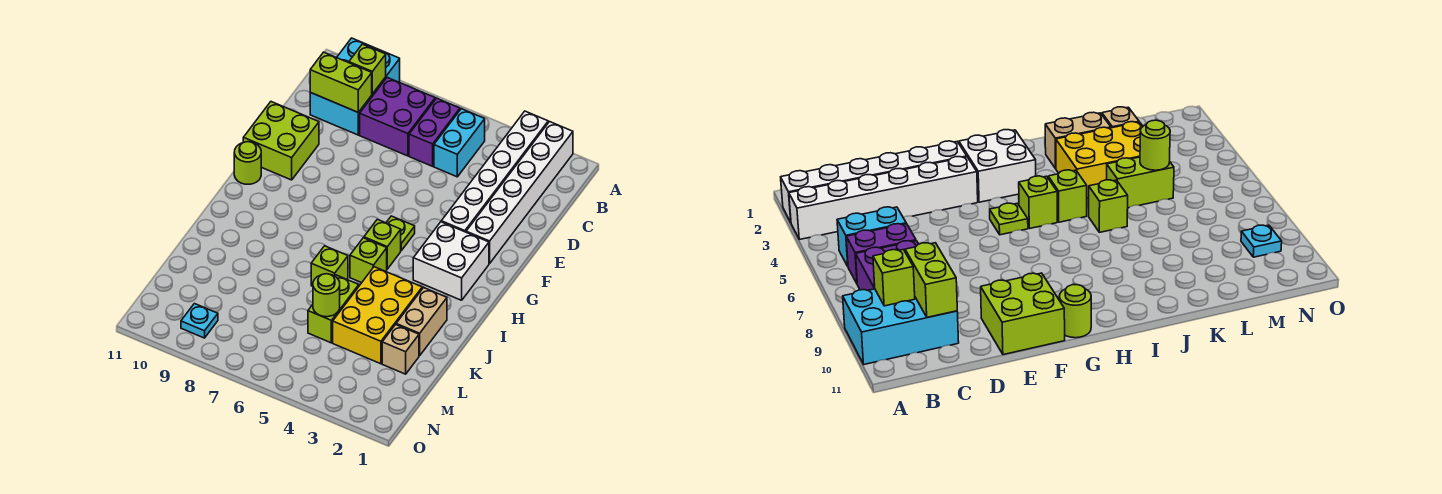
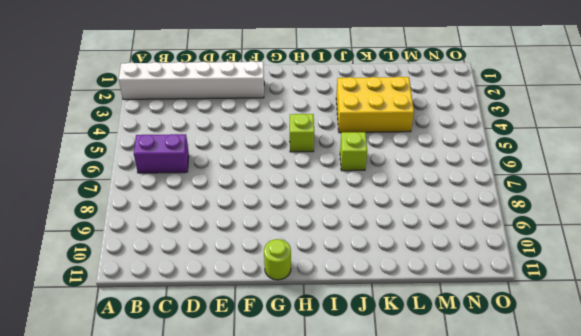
none -> white brick A3:F3 level 1
none -> cyan brick A9:C10 level 1
none -> cyan brick B5:C5 level 1

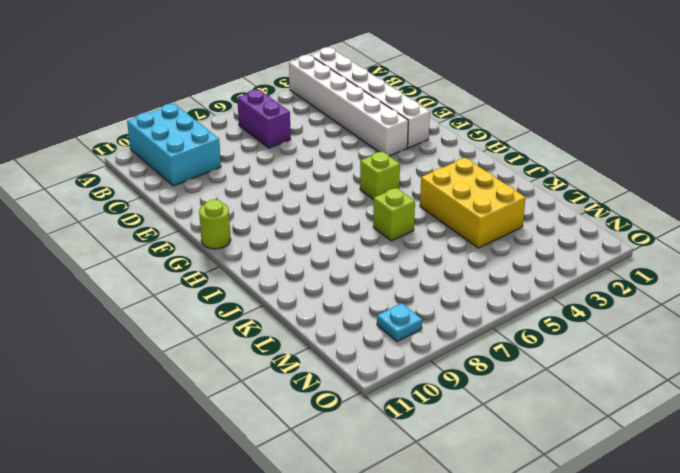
none -> cyan brick B5:C5 level 1
none -> purple brick B7:C8 level 1
none -> lime brick E10:F11 level 1

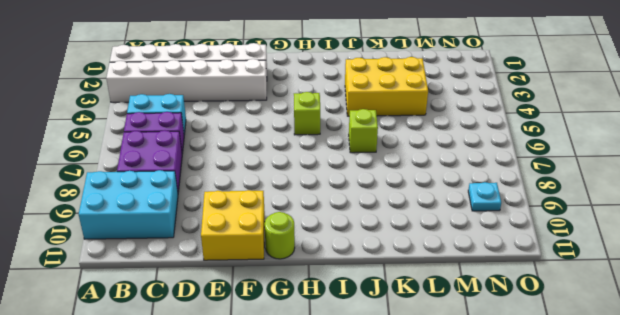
yellow brick E10:F11 level 1 -> lime brick E10:F11 level 1
none -> white brick G2:H3 level 1
none -> lime plate G5 level 1
none -> lime brick I5 level 1

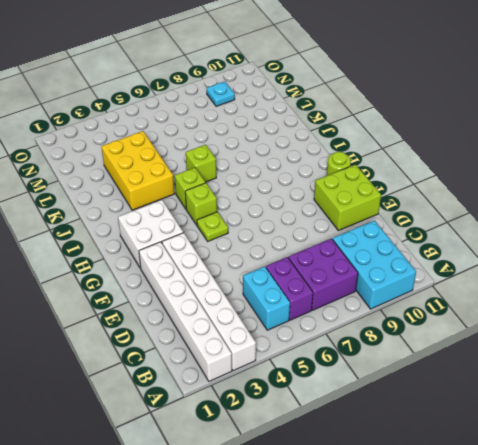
none -> tan brick J2:K2 level 1
none -> lime brick K5:L5 level 1
none -> tan brick L2 level 1

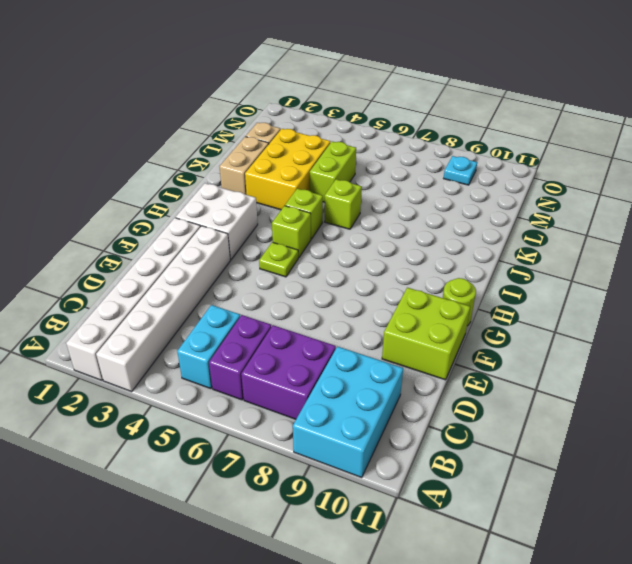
none -> lime brick B9 level 2
none -> lime brick C9:C10 level 2
none -> lime round brick L5 level 2

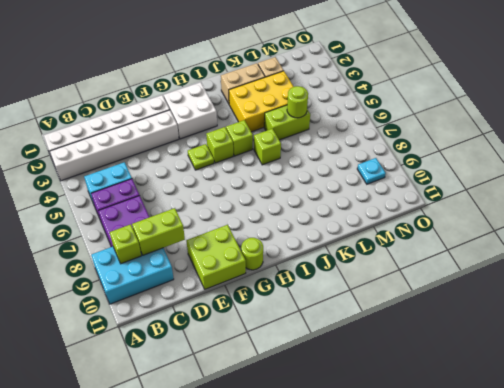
lime brick C9:D9 level 2 -> lime brick C9:C10 level 2

